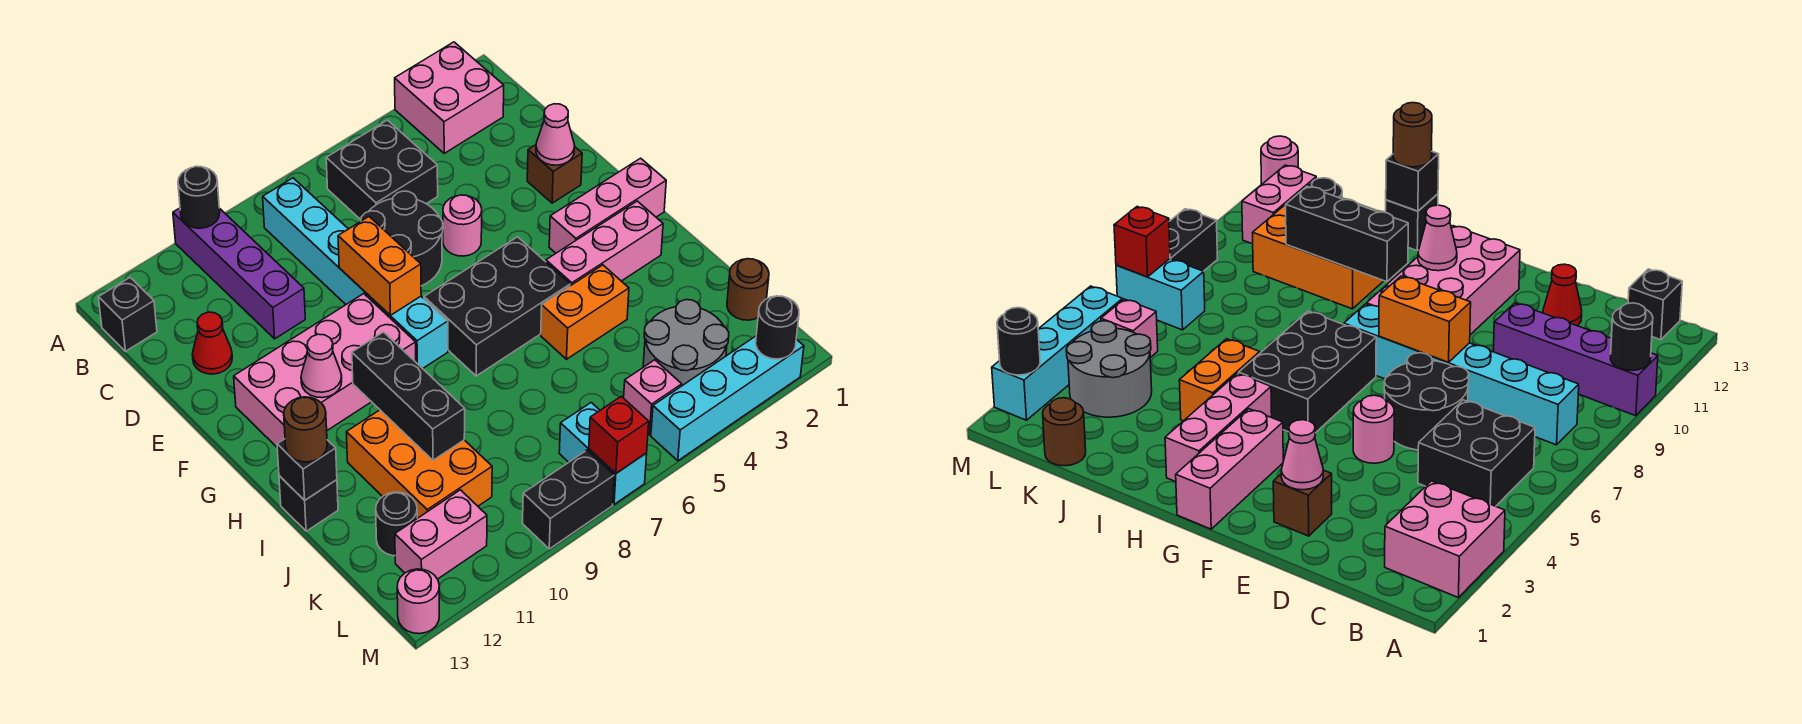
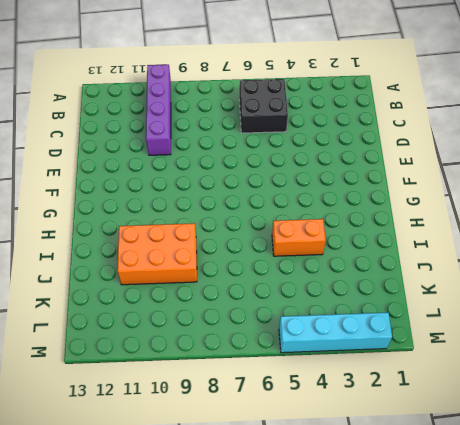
orange brick I9:J11 level 1 -> orange brick I10:K11 level 1
none -> pink brick A2:B3 level 1
none -> cyan brick B8:G8 level 1
none -> black brick B13 level 1
none -> black round brick D6:E7 level 1

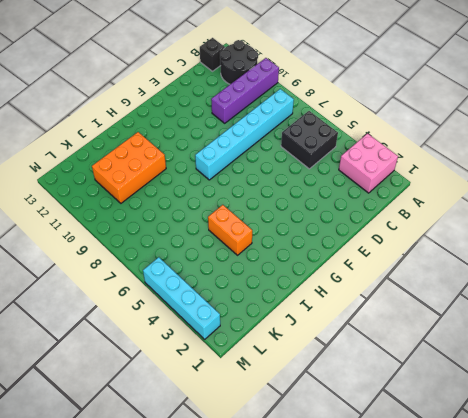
black round brick A11:B12 level 1 -> black round brick D6:E7 level 1
none -> red cone D12 level 1
none -> brown brick E2 level 1
none -> pink round brick E5 level 1
none -> pink brick F9:G12 level 1

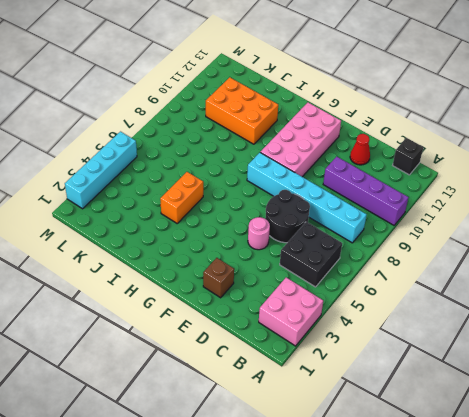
none -> pink brick G1:G3 level 1
none -> black brick G5:H7 level 1
none -> pink brick H2:H4 level 1
none -> black brick I13 level 1

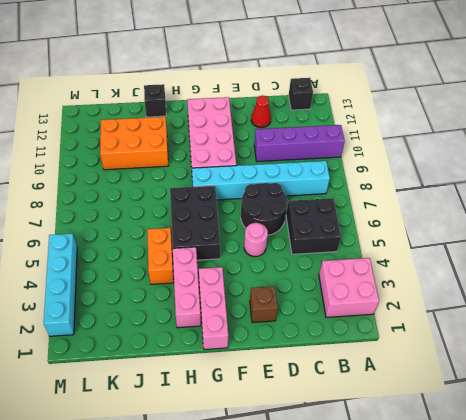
none -> brown round brick K1 level 1
none -> grey round brick K3:L4 level 1
none -> black round brick K12 level 1
none -> pink brick L5 level 1

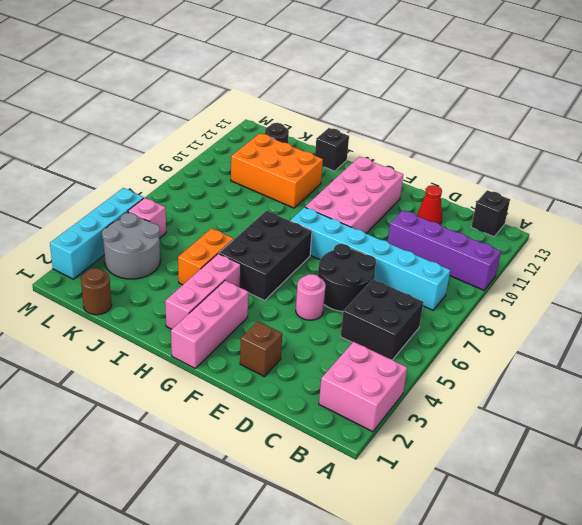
none -> cyan brick L7:M7 level 1
none -> pink brick L11:L12 level 1
none -> black brick M8:M9 level 1
none -> pink round brick M13 level 1

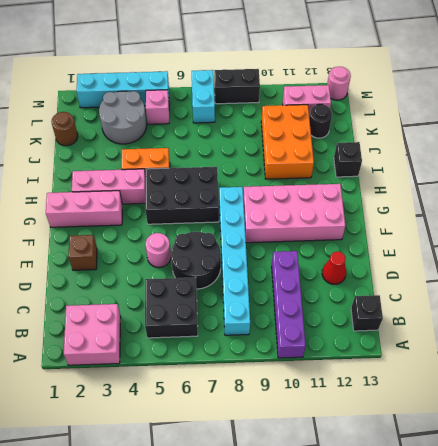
none -> black round brick A10 level 2
none -> pink cone E2 level 2
none -> orange brick E8:F8 level 2
none -> pink cone G11 level 2

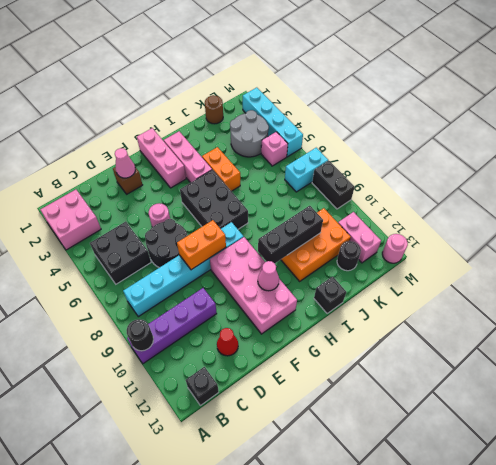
none -> black brick I13 level 2
none -> black round brick M2 level 2
none -> red brick M7 level 2
none -> brown round brick I13 level 3

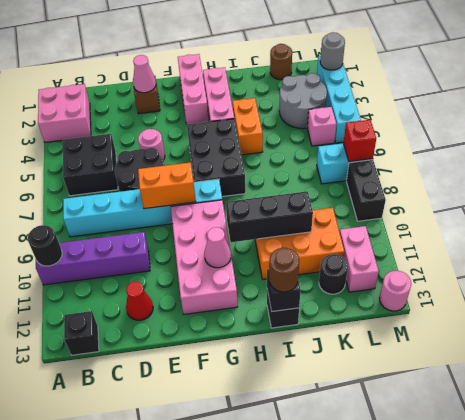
grey round brick M2 level 2 -> black round brick M2 level 2

